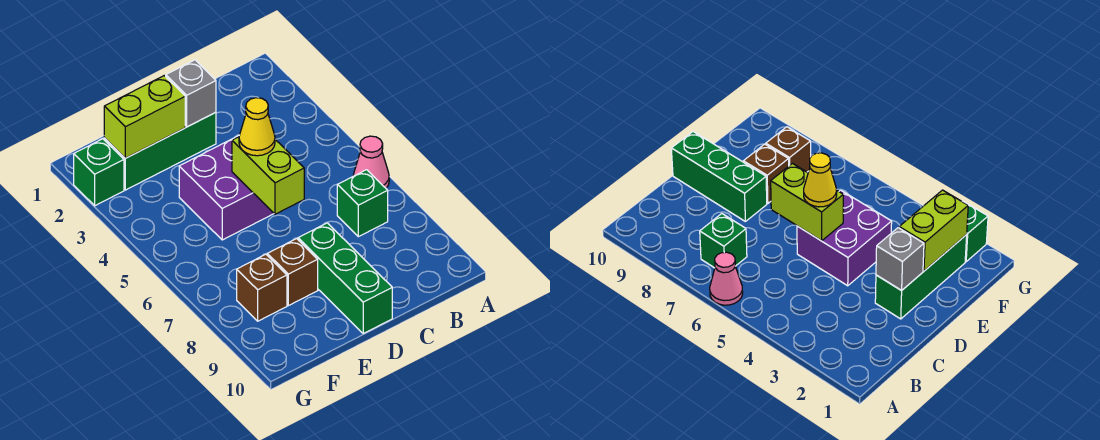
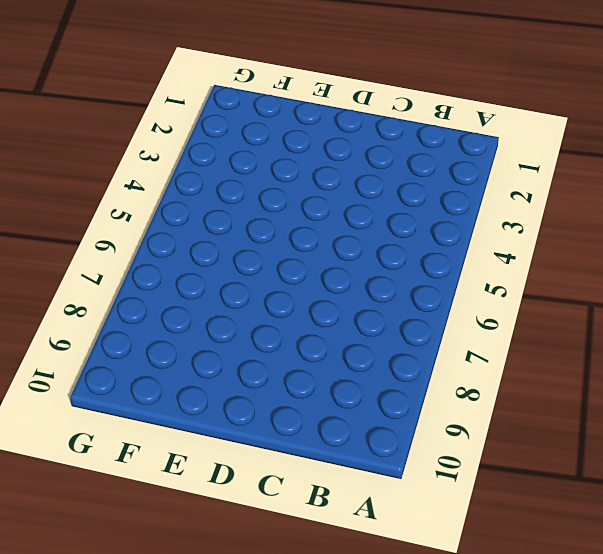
none -> pink cone A6 level 1
none -> green brick B7 level 1
none -> green brick D2:F2 level 1

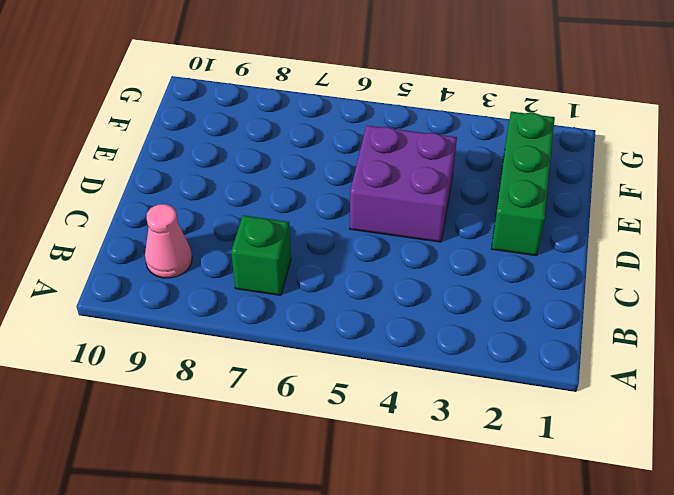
pink cone B9 level 1 -> pink cone A6 level 1
none -> green brick D8:D10 level 1
none -> brown brick E8 level 1
none -> brown brick F8 level 1

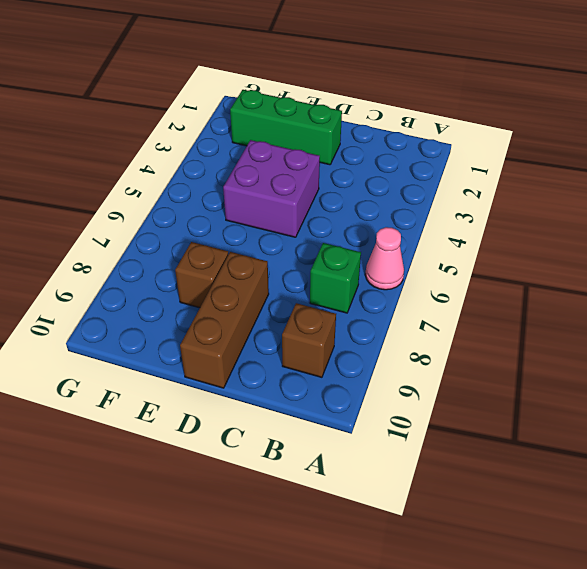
brown brick B9 level 1 -> brown brick F8 level 1
brown brick D8:D10 level 1 -> green brick D8:D10 level 1
none -> green brick G2 level 1
none -> grey brick D2 level 2
none -> lime brick D5:D6 level 2

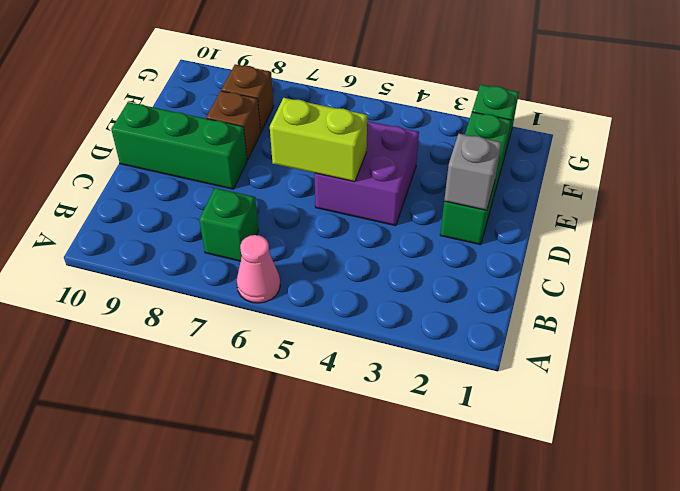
none -> lime brick E2:F2 level 2
none -> yellow cone D5 level 3

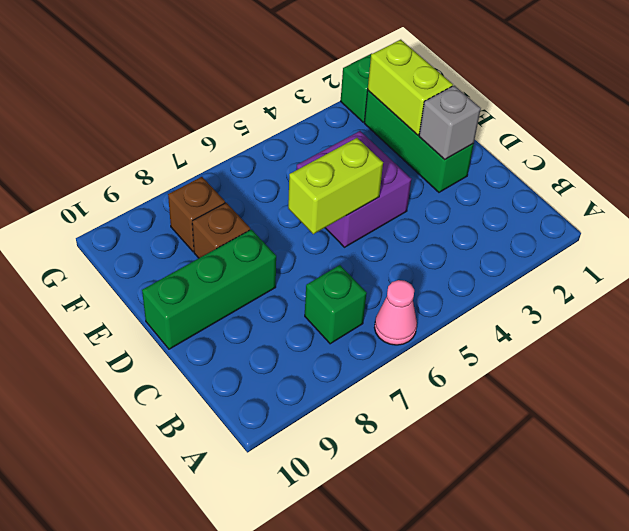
none -> yellow cone D5 level 3

